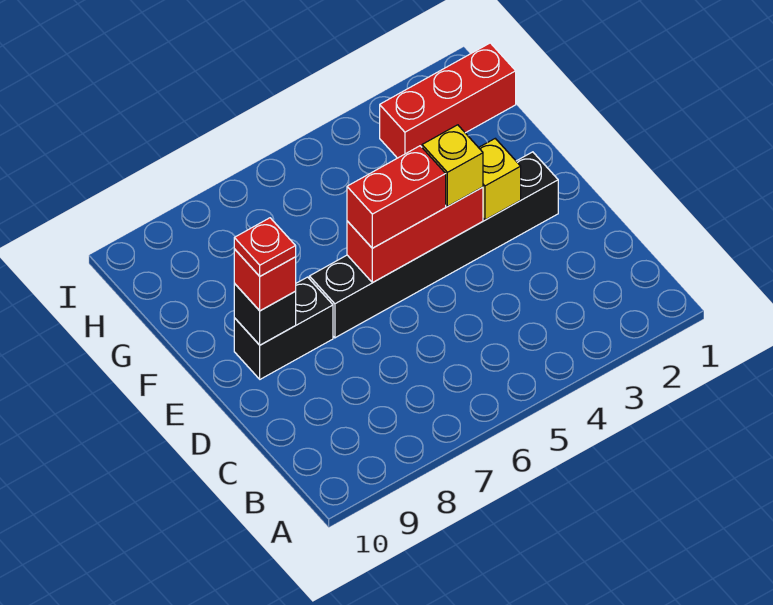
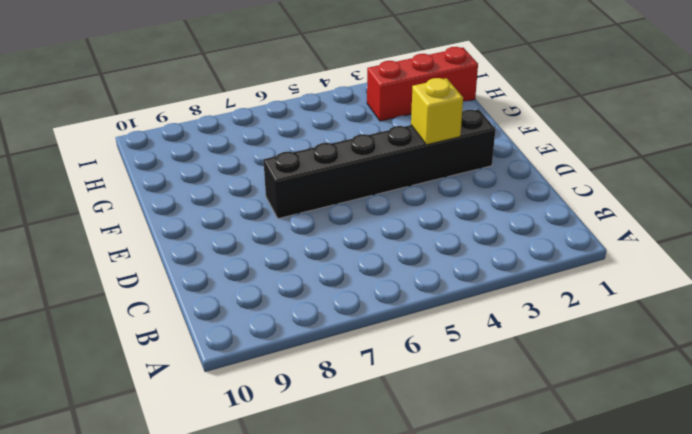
none -> black brick E8:E9 level 1
none -> red brick E4:E6 level 2

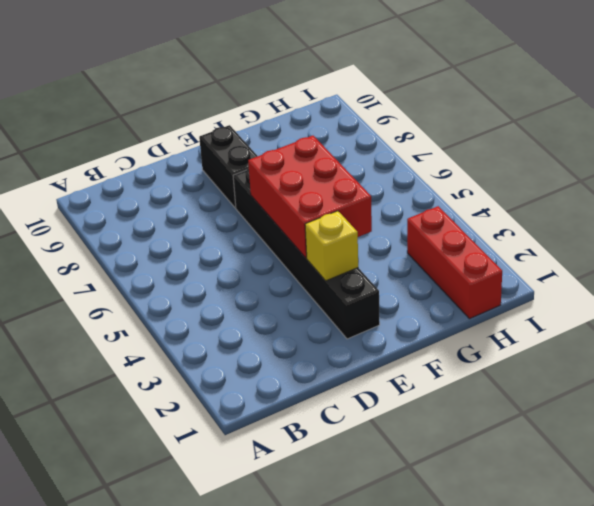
red brick E4:F6 level 2 -> red brick E4:E6 level 2
none -> black brick E9 level 2
none -> yellow brick E4 level 3

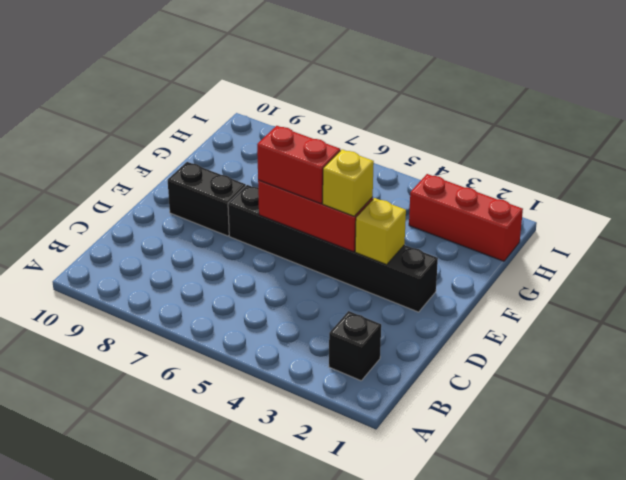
black brick B2 level 1 -> black brick E9 level 2
none -> red brick E9 level 3
none -> red plate E9 level 4

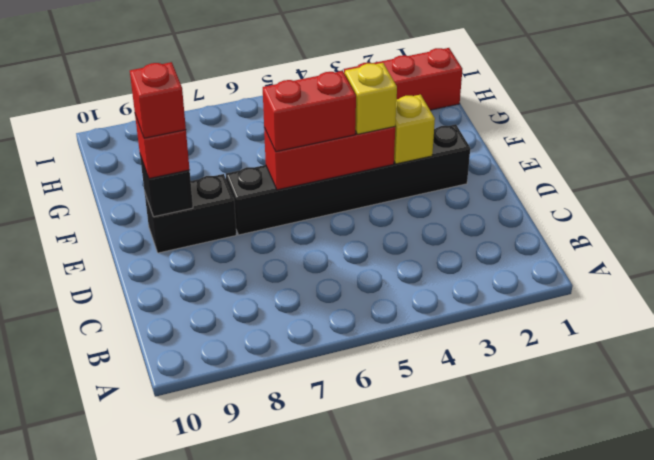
red brick E9 level 4 -> red plate E9 level 4

